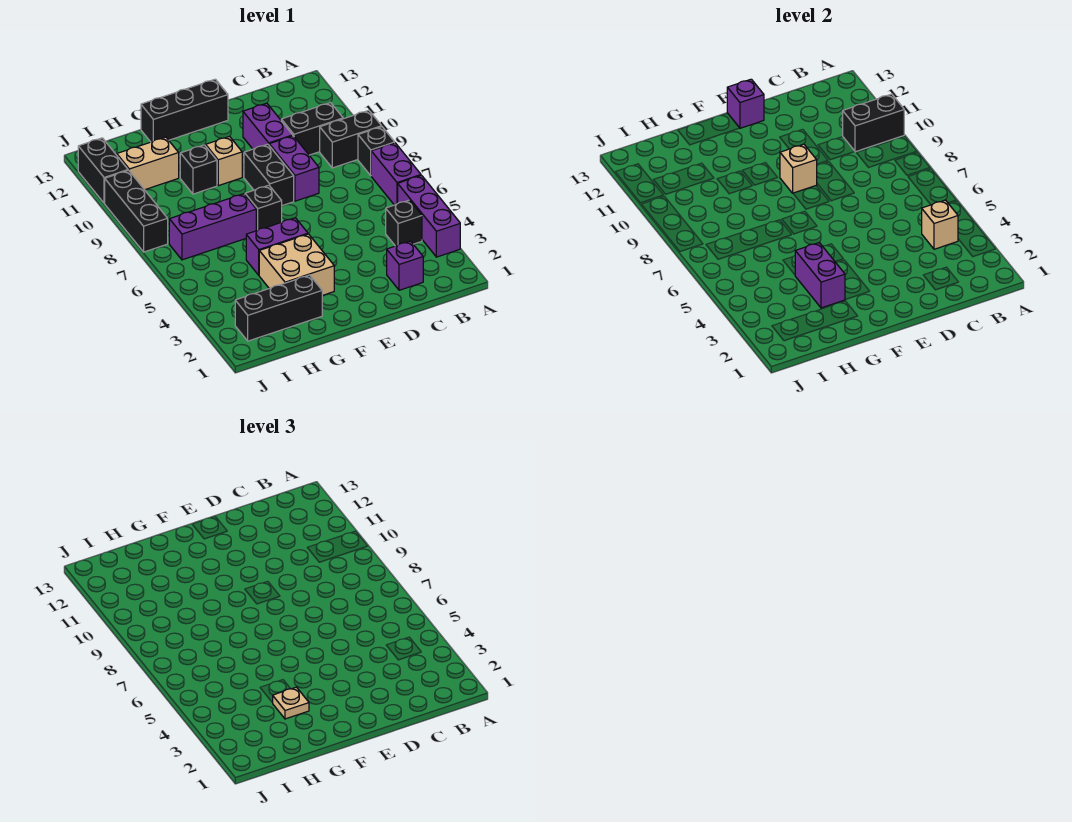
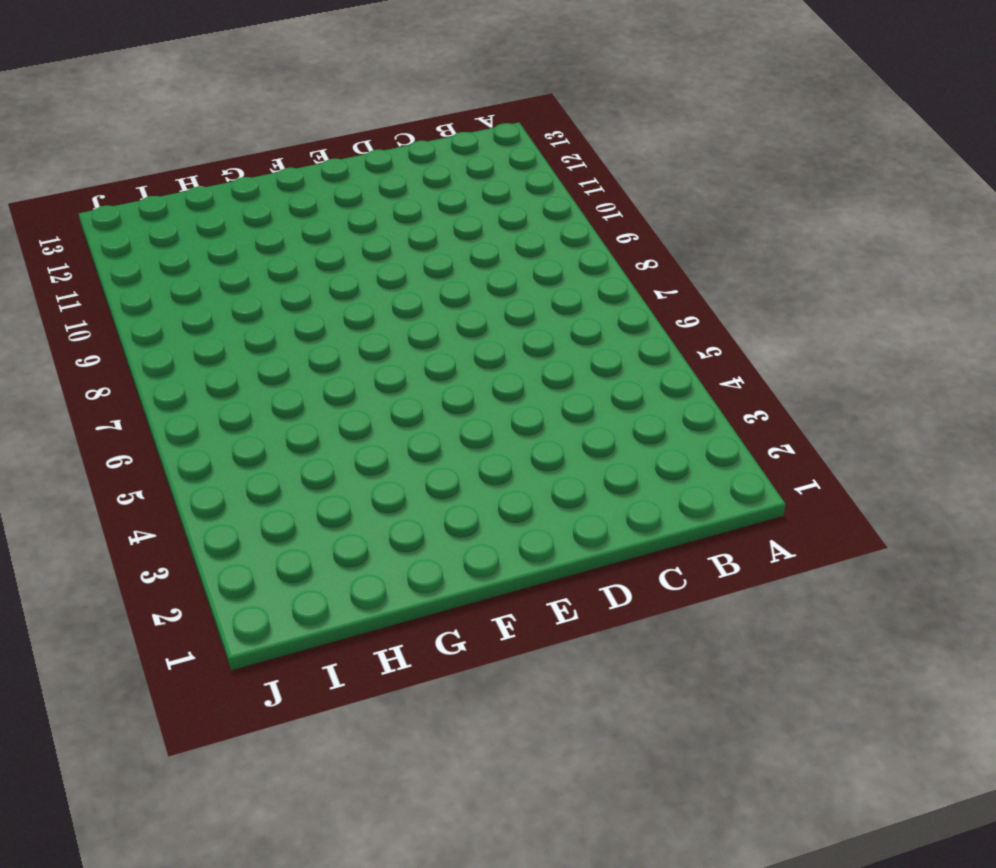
none -> purple brick A3:A5 level 1
none -> purple brick A6:A7 level 1
none -> black brick A8 level 1

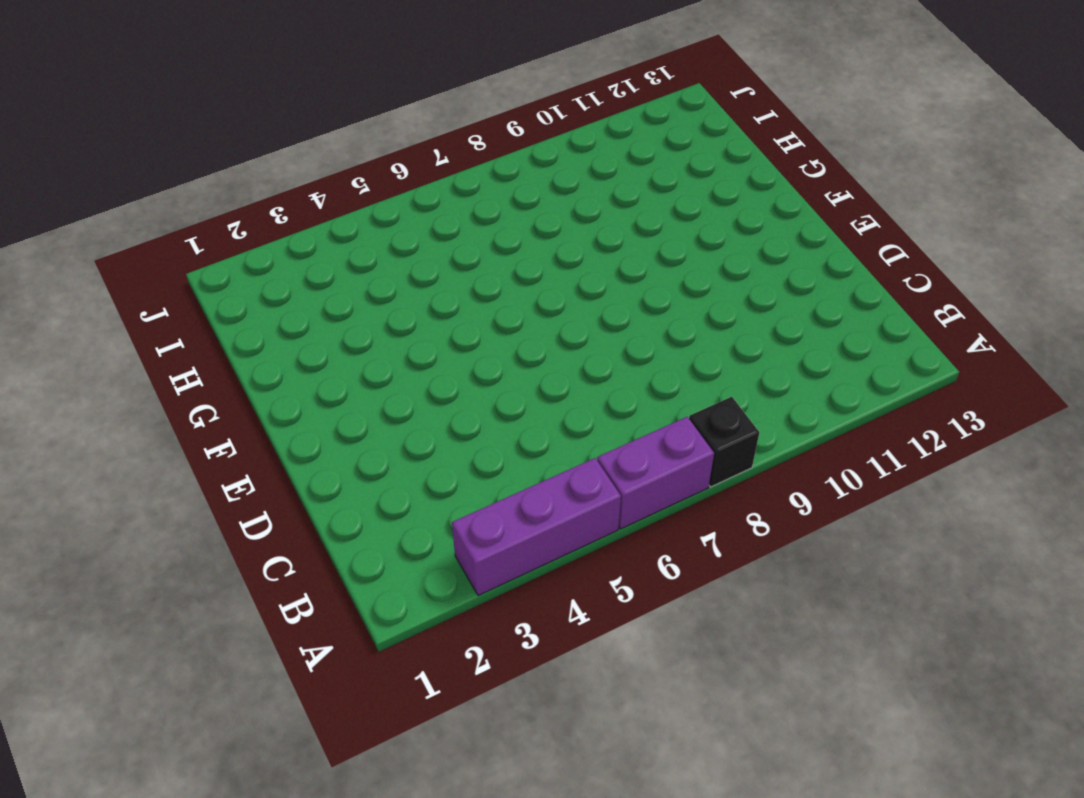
none -> black brick A9:B9 level 1
none -> black brick B4 level 1
none -> black brick B10:C10 level 1

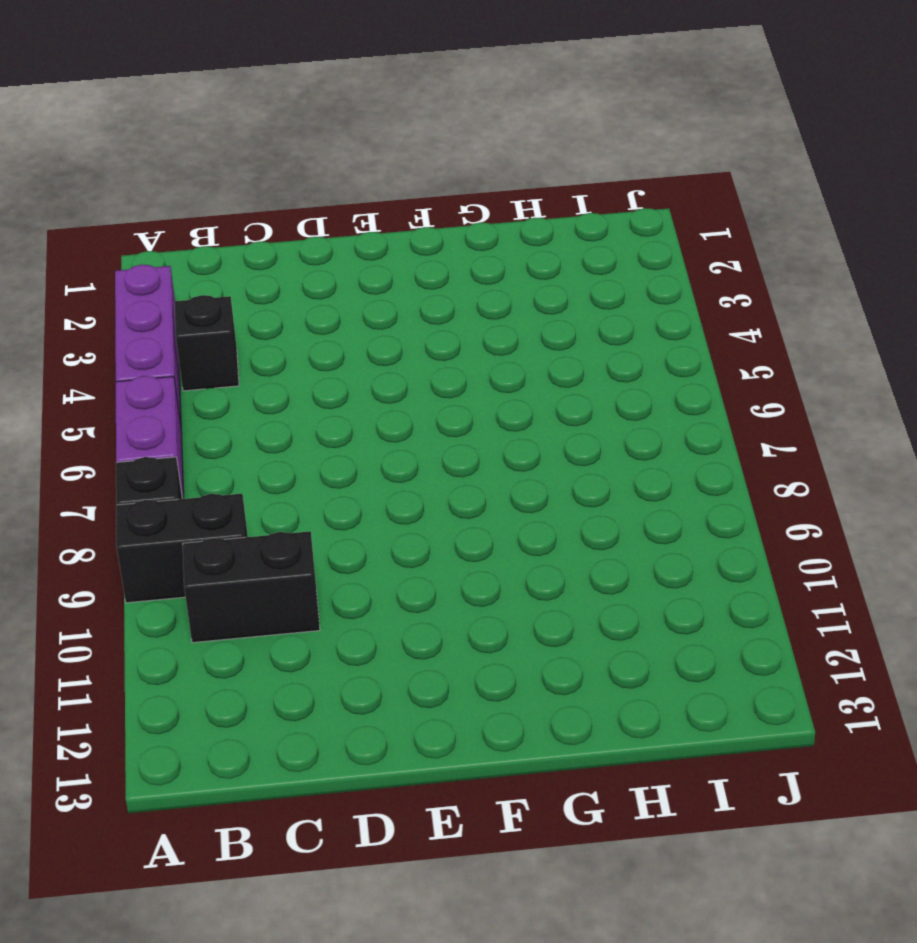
none -> purple brick C2 level 1
none -> purple brick D8:D9 level 1
none -> purple brick D10:D11 level 1

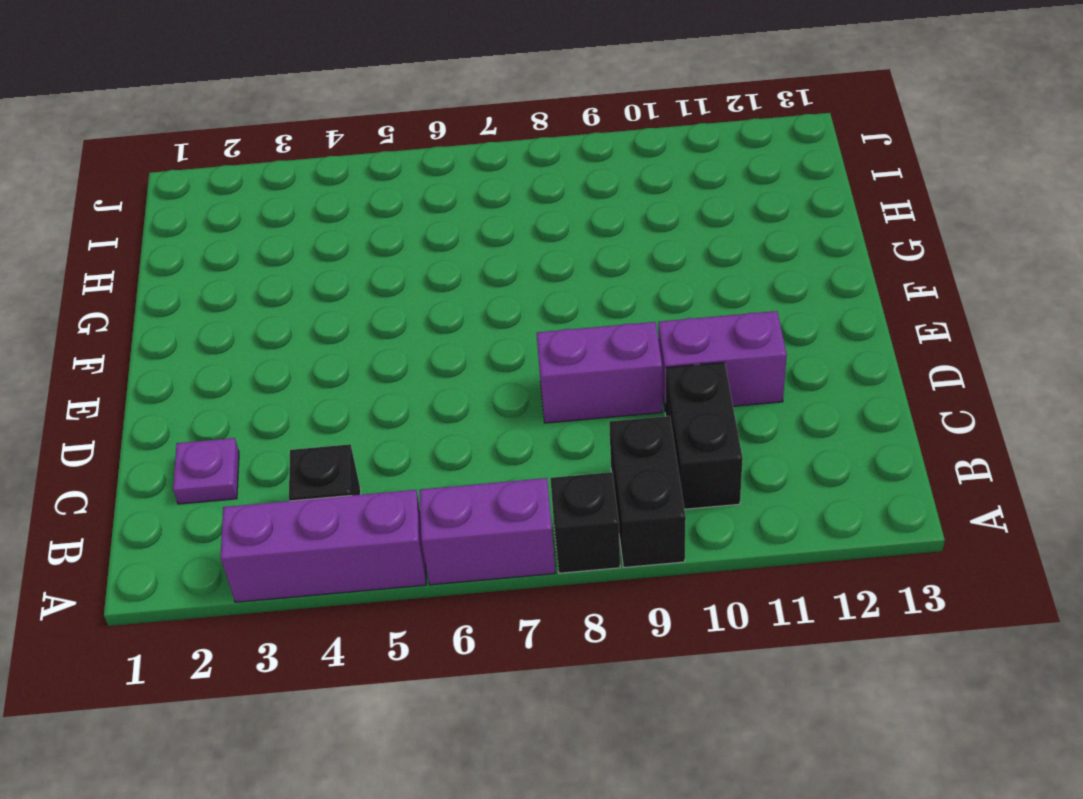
purple plate C2 level 1 -> purple brick C2 level 1
none -> black brick E8:E9 level 1
none -> black brick E13:G13 level 1
none -> tan brick F3:G4 level 1

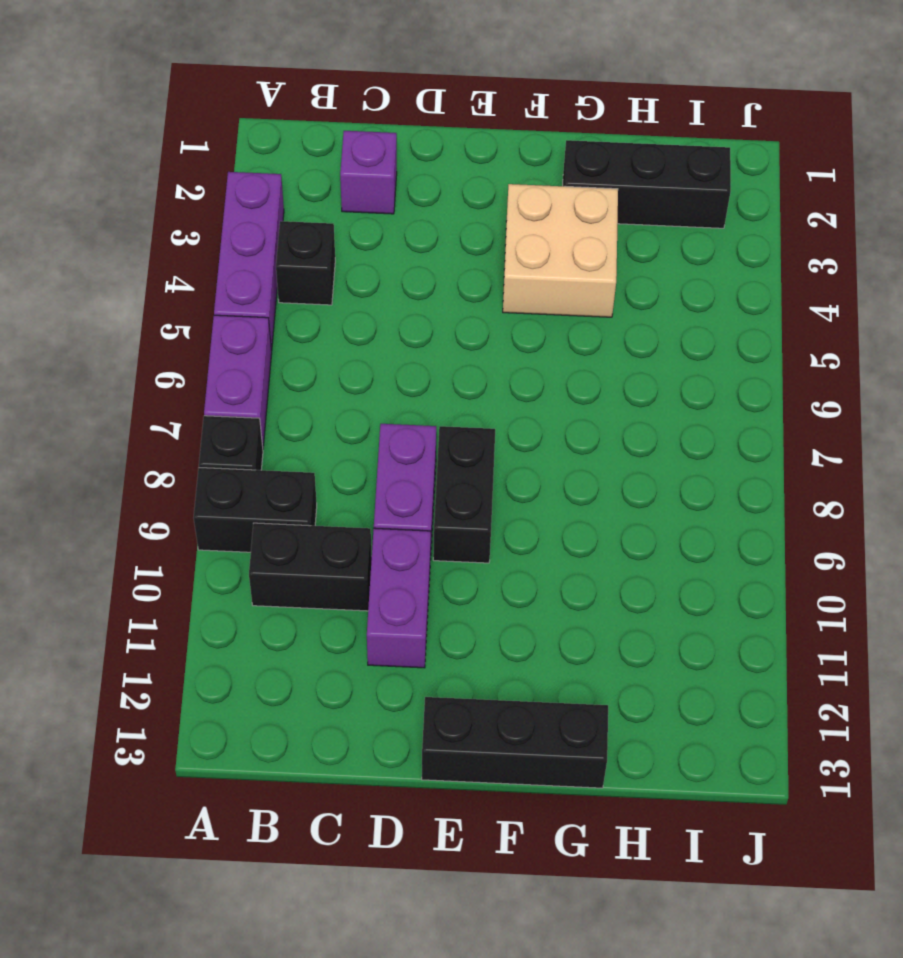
none -> purple brick F5:G5 level 1
none -> black brick F7 level 1
none -> tan brick F10 level 1

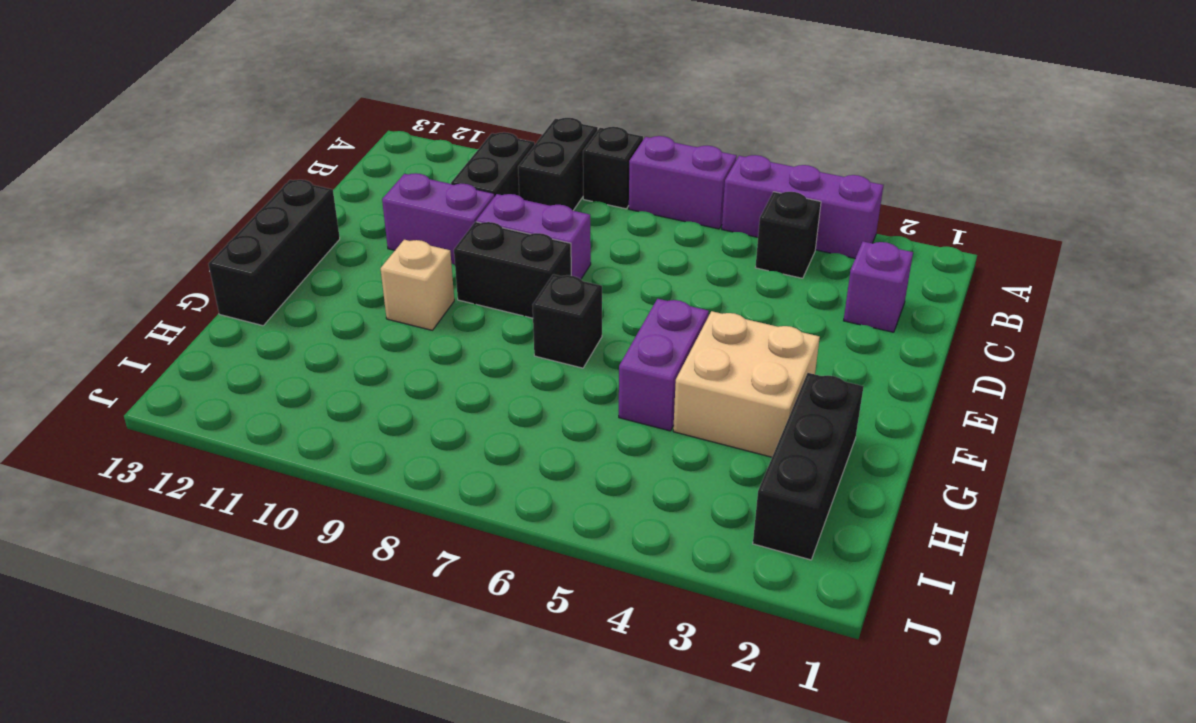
none -> purple brick G7:I7 level 1
none -> black brick G10 level 1
none -> tan brick H11:I11 level 1

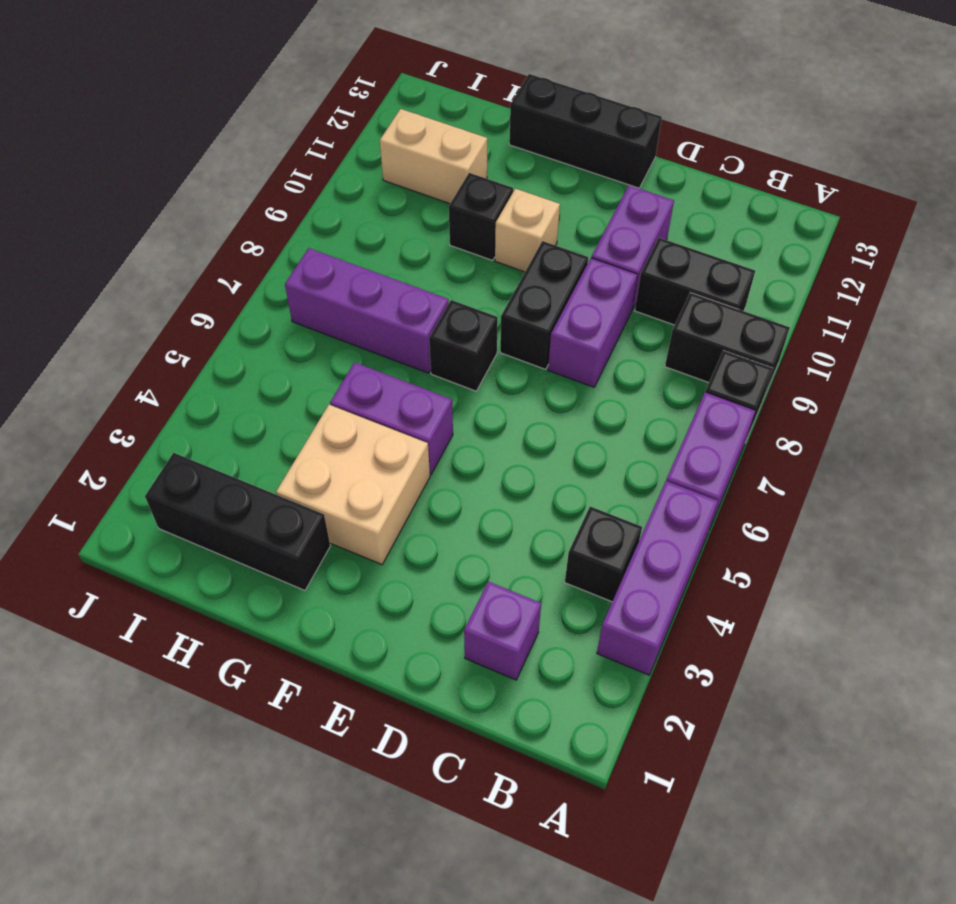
none -> black brick J8:J10 level 1
none -> black brick J11:J12 level 1
none -> black brick A10:B10 level 2

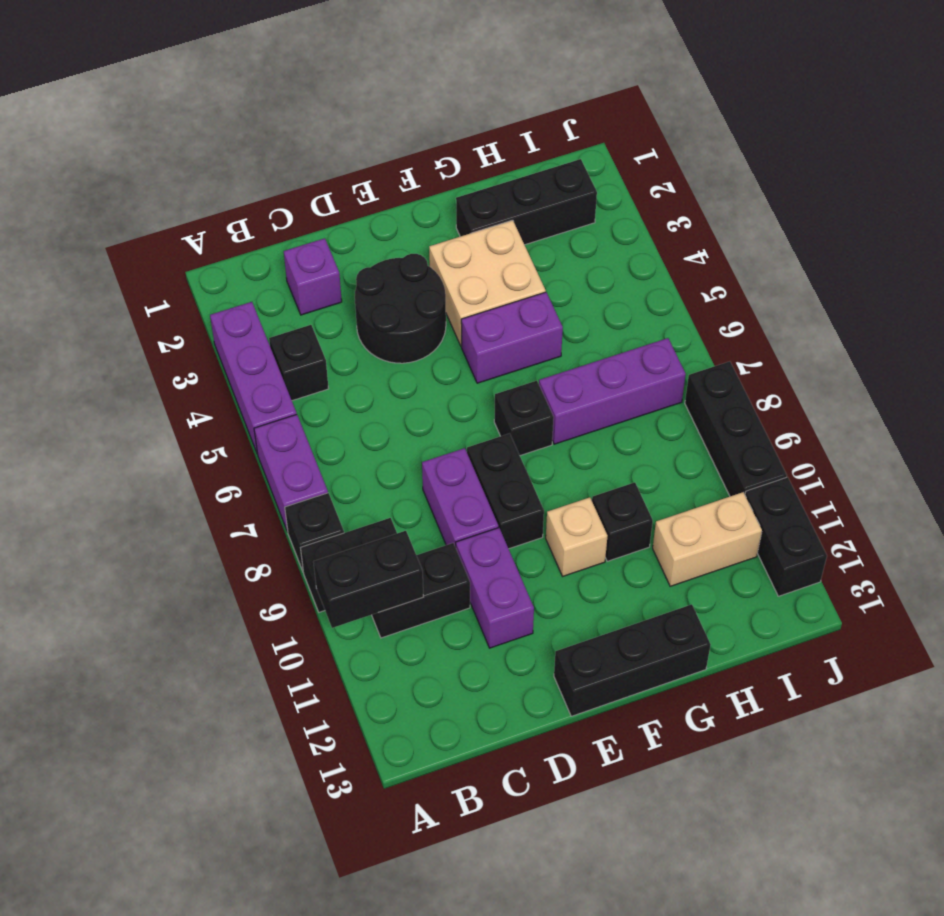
black round brick D3:E4 level 1 -> none
none -> tan brick B4 level 2
none -> tan brick E9 level 2
none -> purple brick E13 level 2

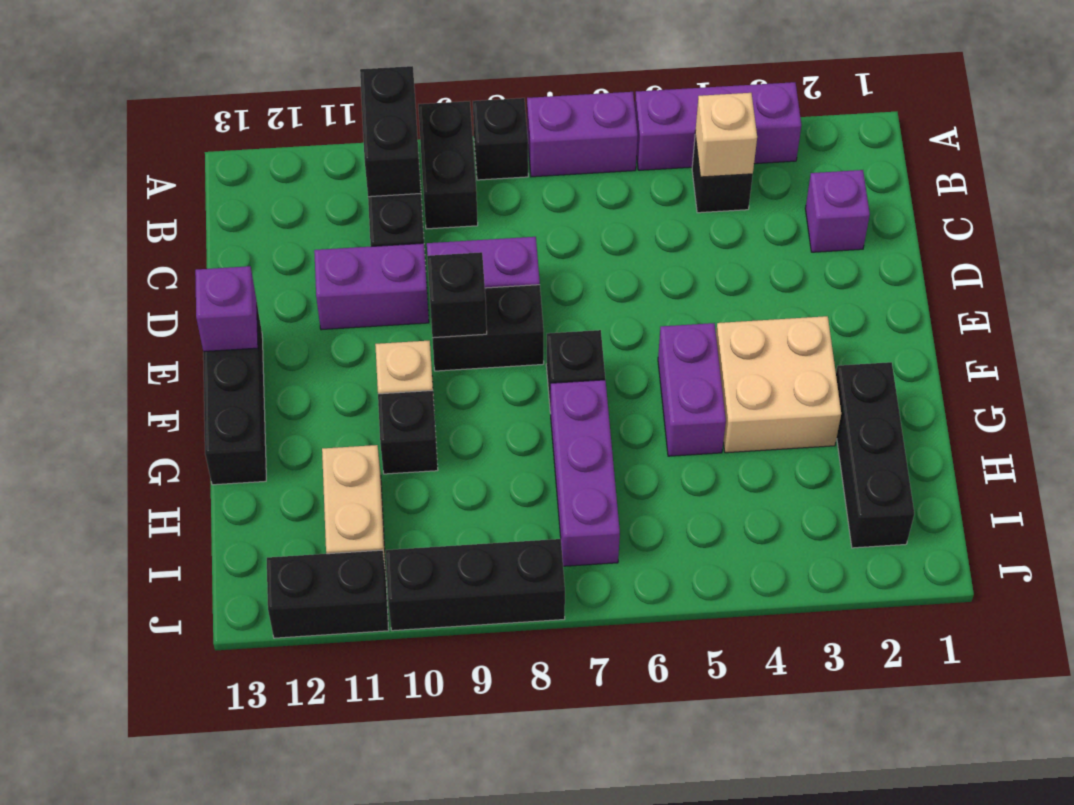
black brick E9 level 2 -> tan brick E9 level 2
none -> purple brick G3:G4 level 2
none -> tan plate G3 level 3

